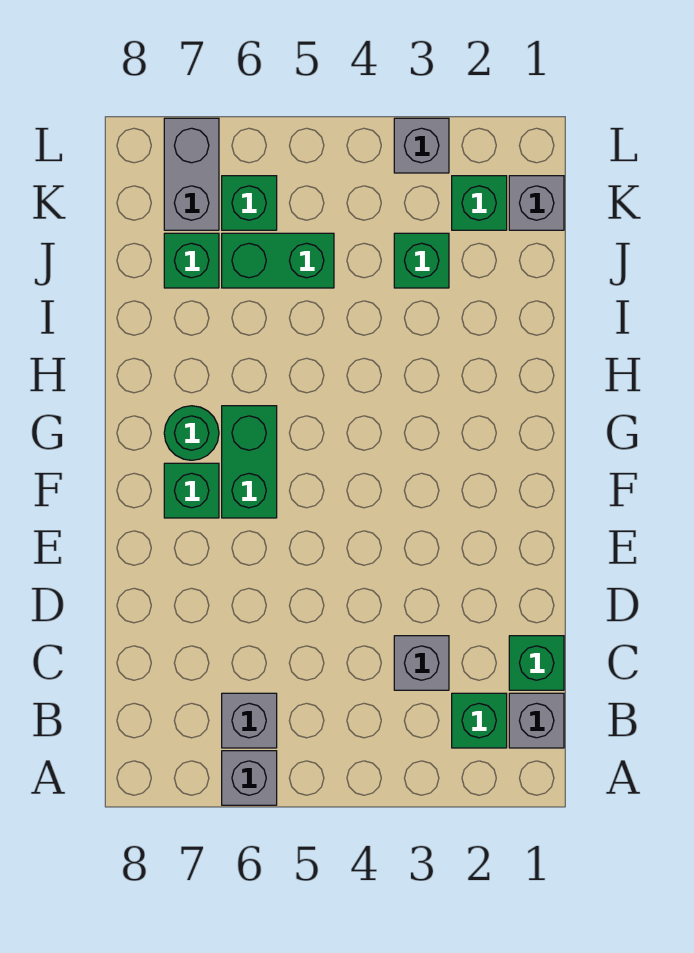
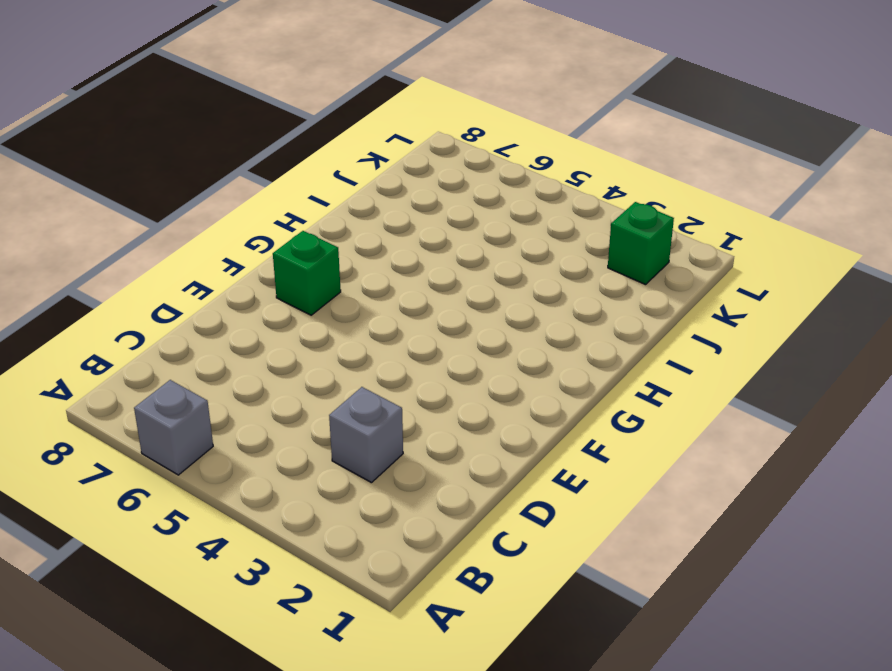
none -> grey brick B1 level 1
none -> green brick B2 level 1
none -> grey brick B6 level 1

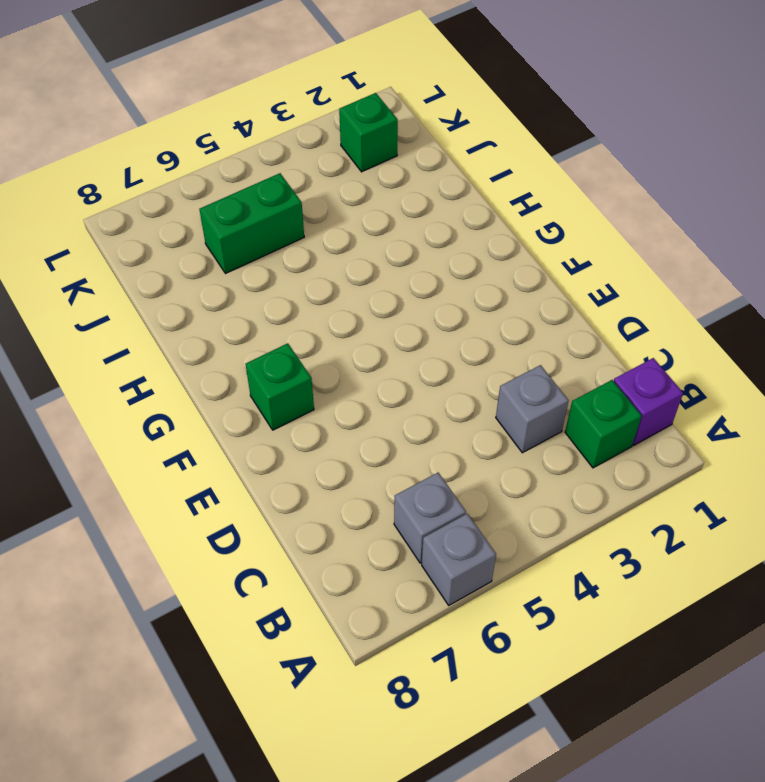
purple brick B1 level 1 -> grey brick B1 level 1
none -> green brick C1 level 1
none -> green brick F6:G6 level 1
none -> green round brick G7 level 1

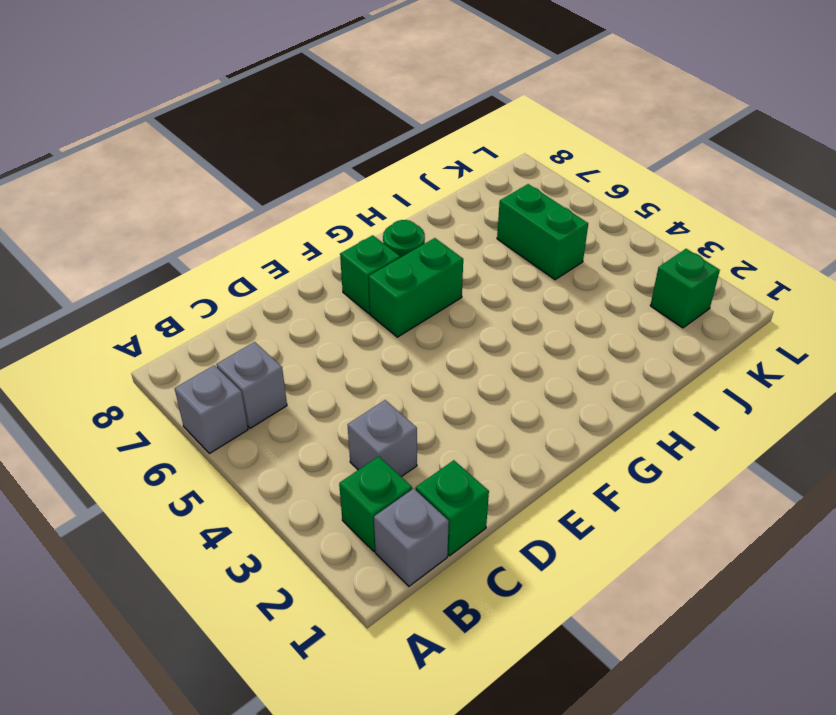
none -> green brick J3 level 1
none -> green brick J7 level 1
none -> grey brick K1 level 1

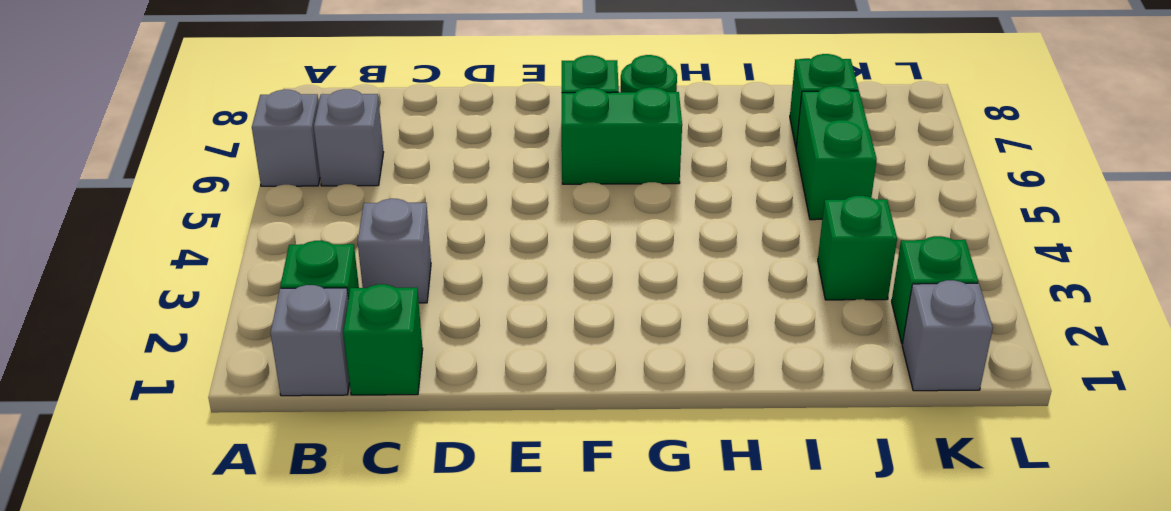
none -> green brick K6 level 1
none -> grey brick K7:L7 level 1
none -> grey brick L3 level 1

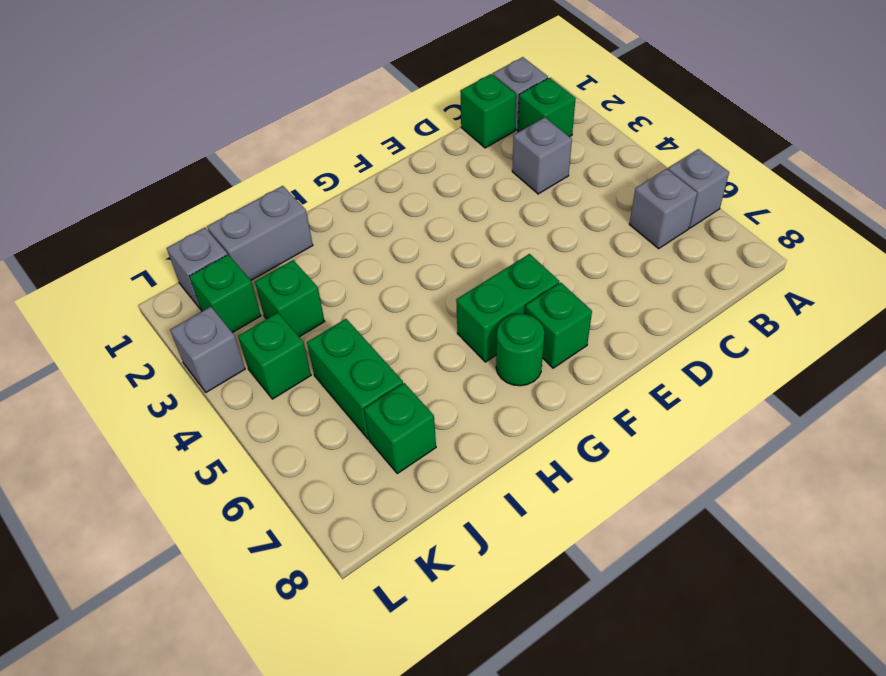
grey brick I1:J1 level 1 -> grey brick K7:L7 level 1
green brick K4 level 1 -> green brick K6 level 1

